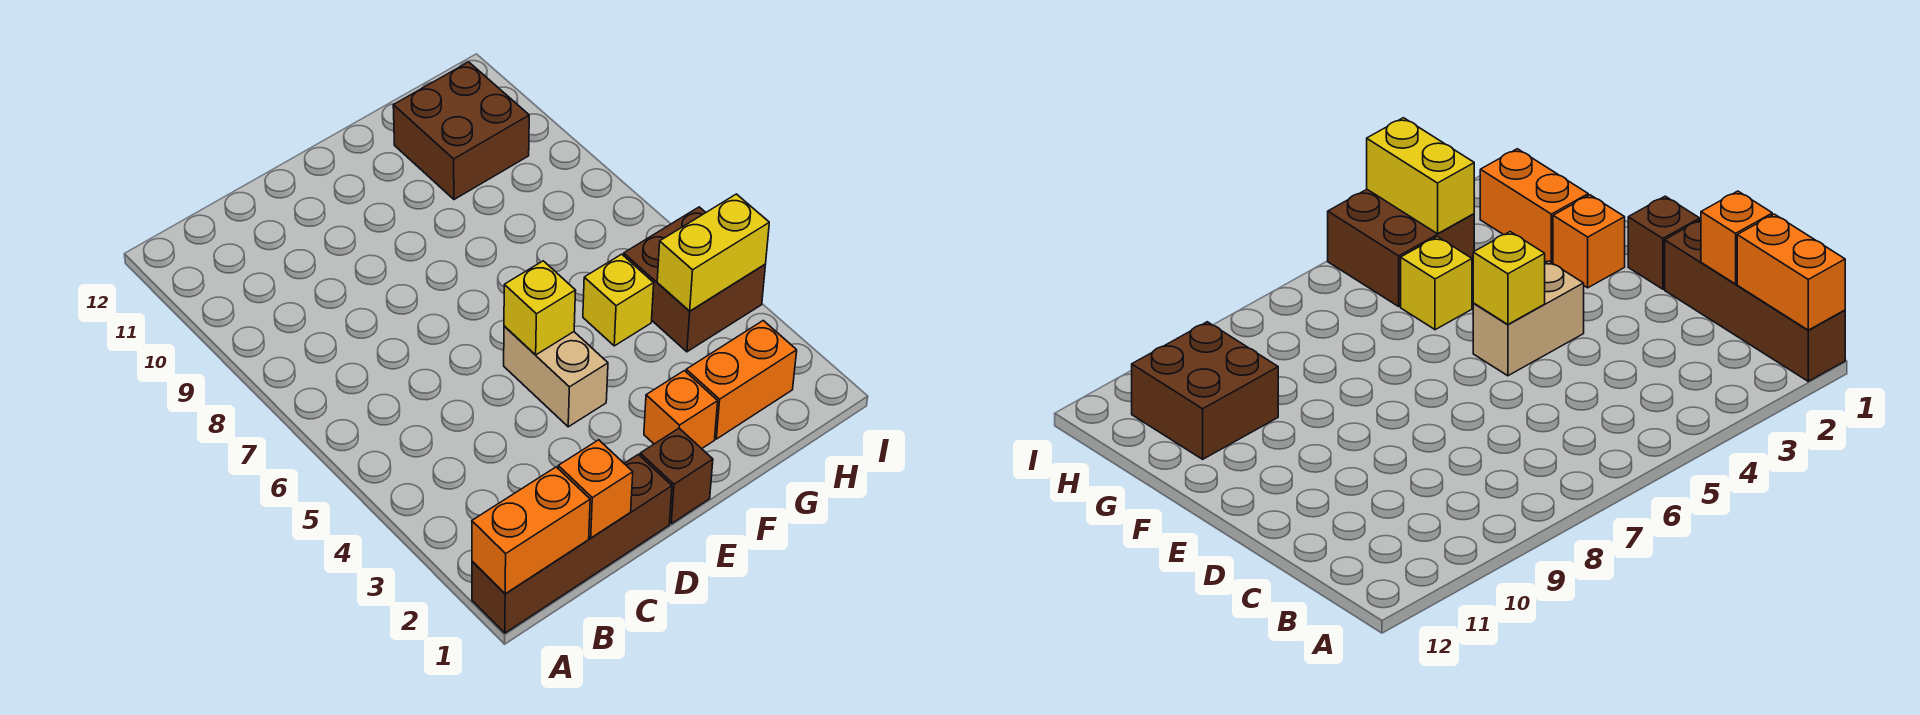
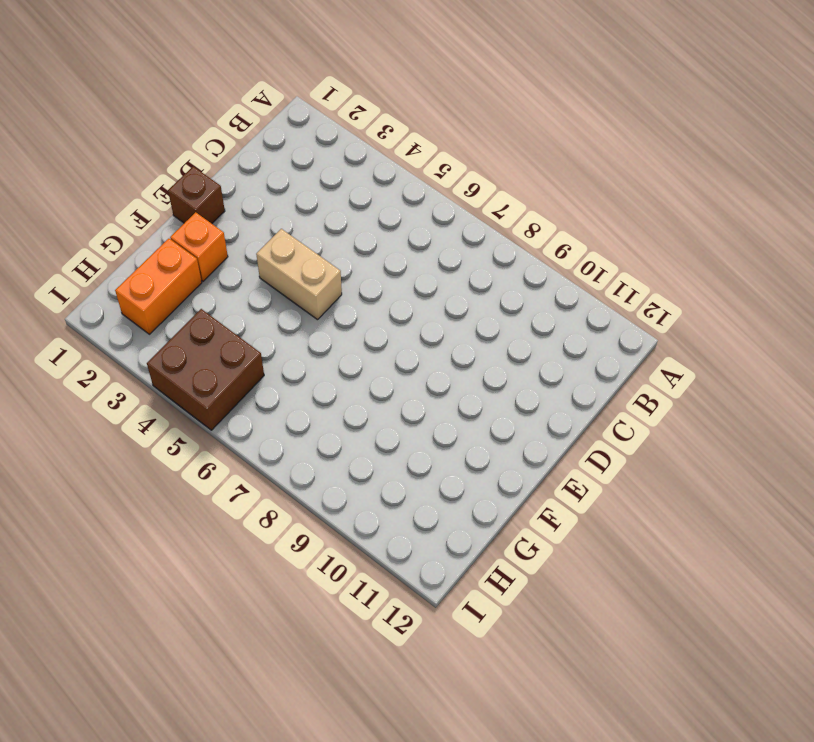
none -> brown brick A1:D1 level 1
none -> yellow brick G5 level 1
none -> brown brick G10:H11 level 1

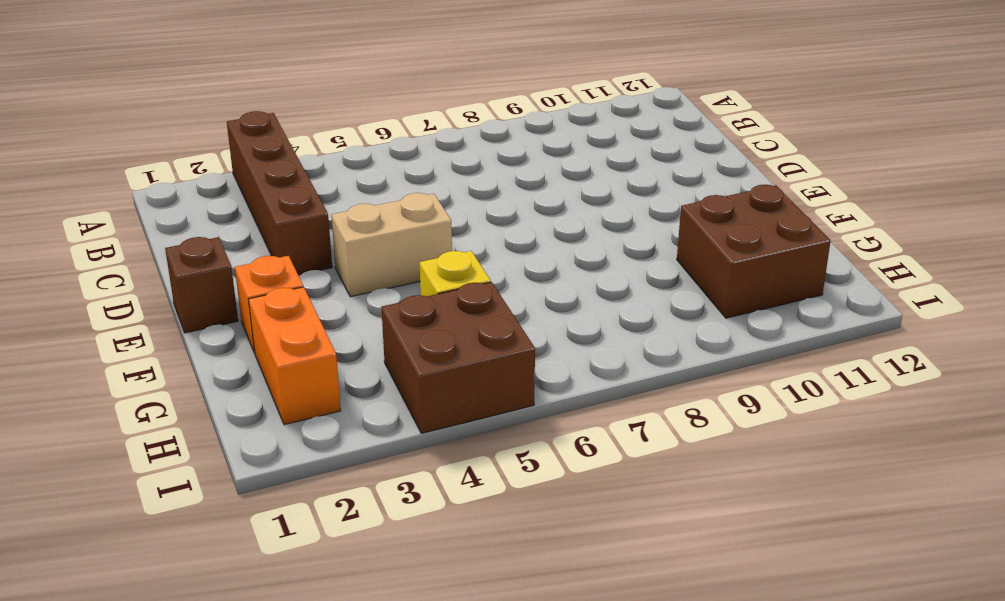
brown brick A3:D3 level 1 -> brown brick A1:D1 level 1
none -> orange brick A1:B1 level 2
none -> orange brick C1 level 2
none -> yellow brick E5 level 2

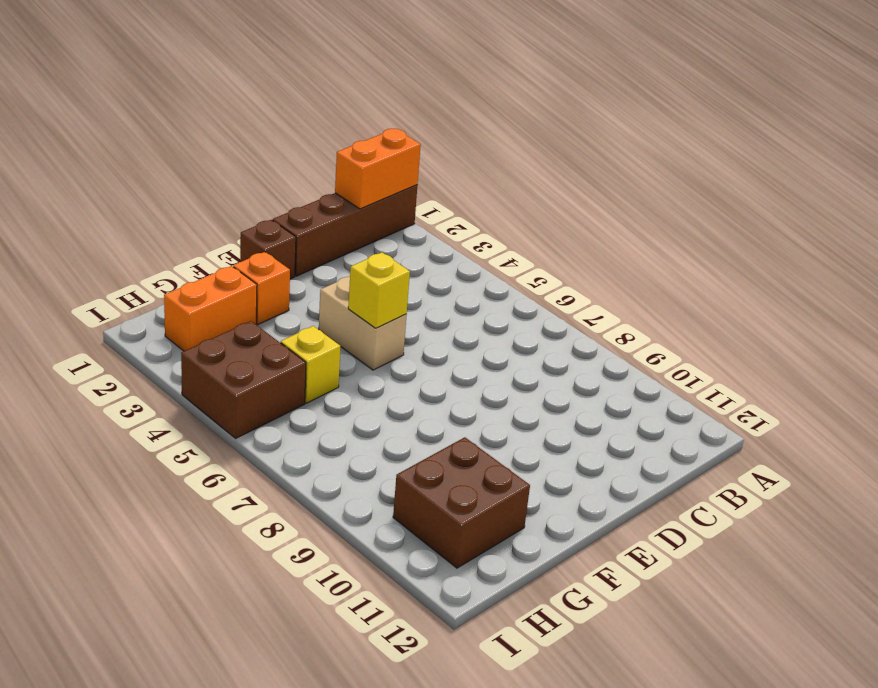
none -> orange brick C1 level 2
none -> yellow brick H4:I4 level 2

